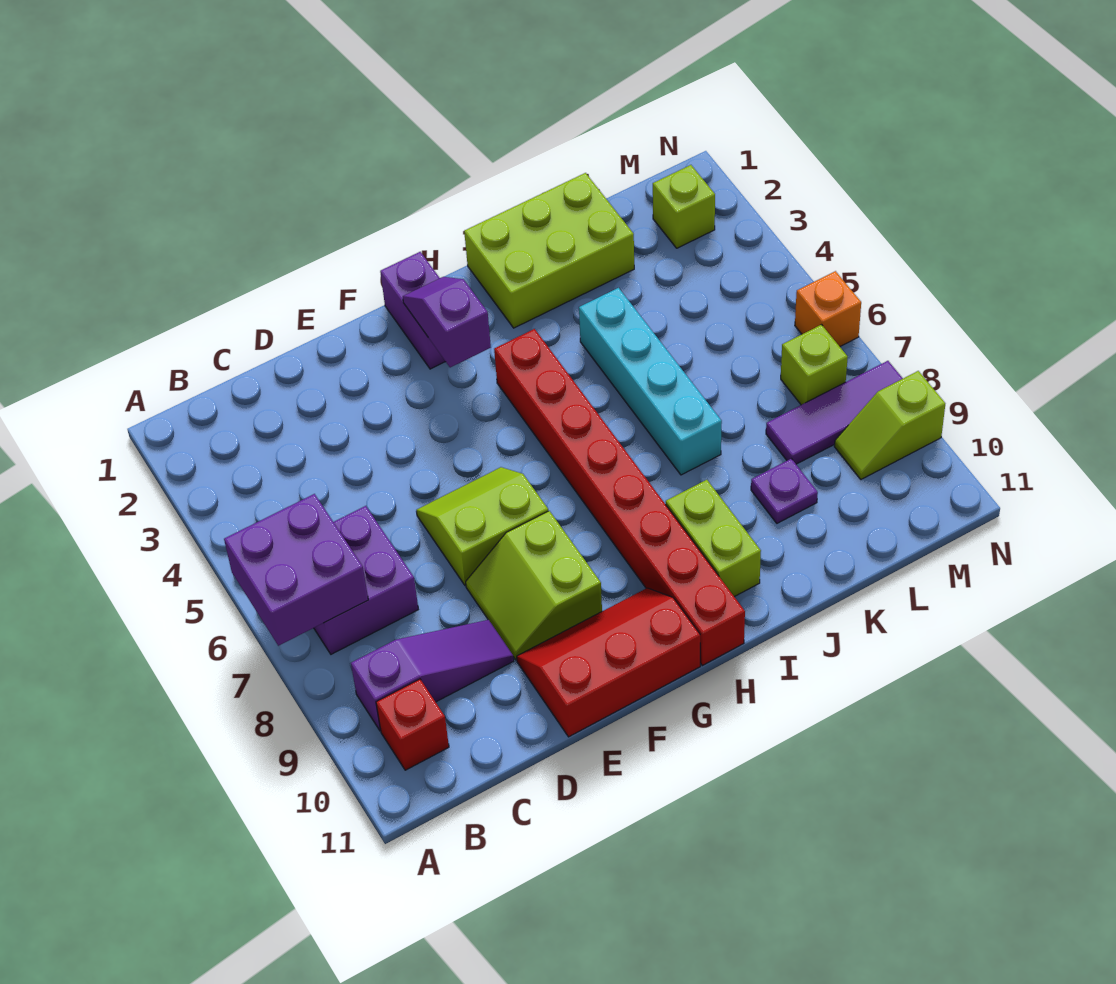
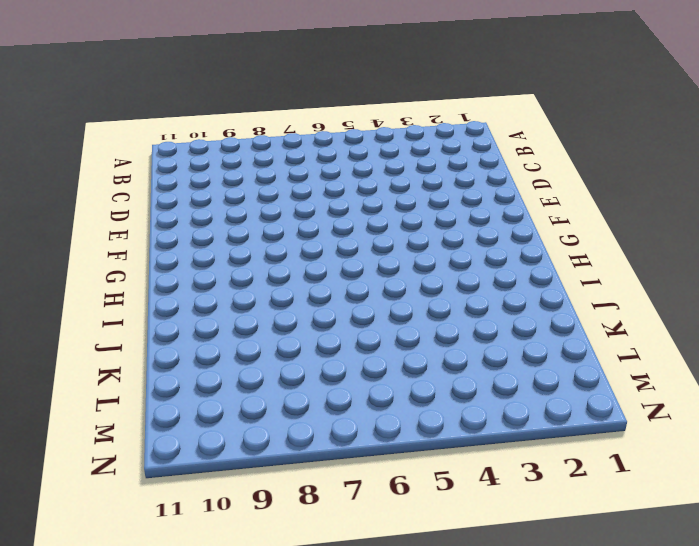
none -> purple brick B6:C7 level 1
none -> purple slope B9:D9 level 1 top B
none -> red brick B10 level 1

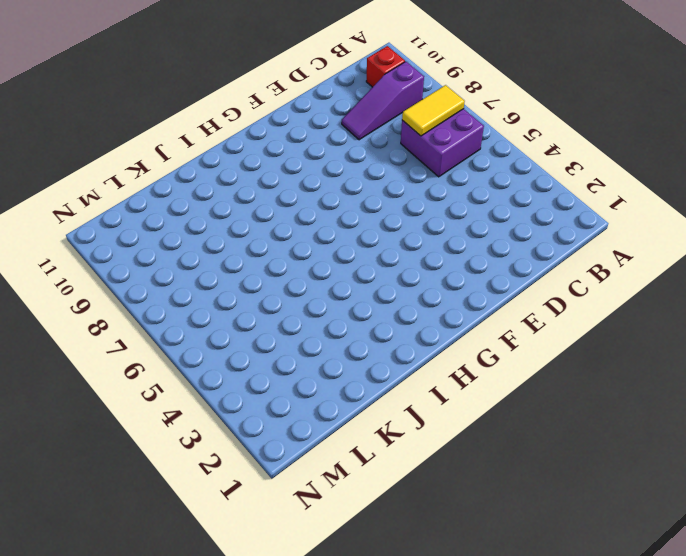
yellow tile B7:C7 level 2 -> purple brick A6:B7 level 2
none -> lime slope E6:F7 level 1 top 7
none -> lime slope E8:F9 level 1 top F
none -> red slope E10:G11 level 1 top 11

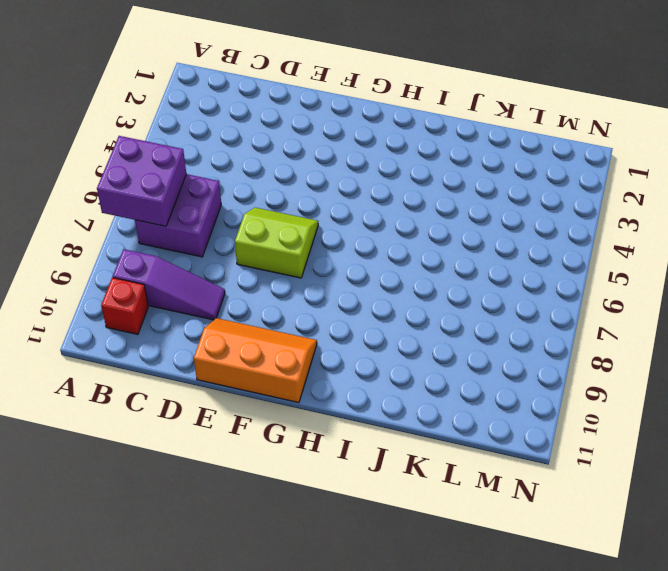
orange slope E10:G11 level 1 top 11 -> red slope E10:G11 level 1 top 11
none -> lime slope E8:F9 level 1 top F
none -> purple brick G1:G2 level 1
none -> red brick H4:H11 level 1

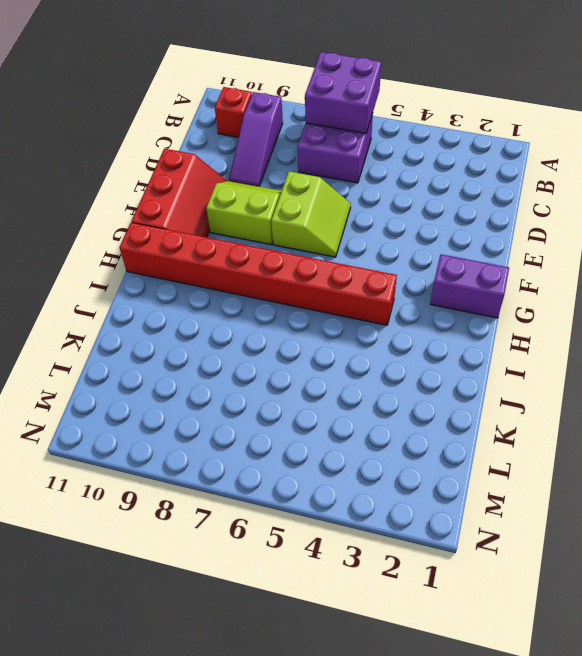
none -> lime brick I1:K2 level 1
none -> lime brick I9:I10 level 1
none -> cyan brick J4:J7 level 1

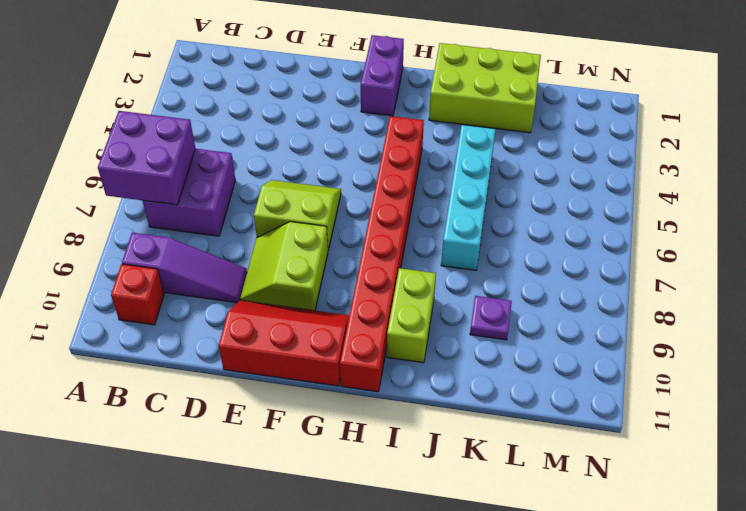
none -> purple tile L8:N8 level 1
none -> lime brick M2 level 1
none -> lime brick M7 level 1

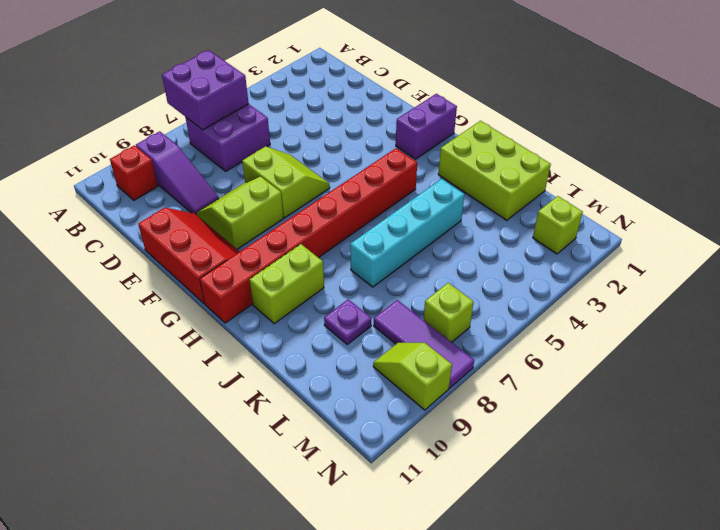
none -> orange brick N6 level 1
none -> purple slope G2:G3 level 2 top 3

